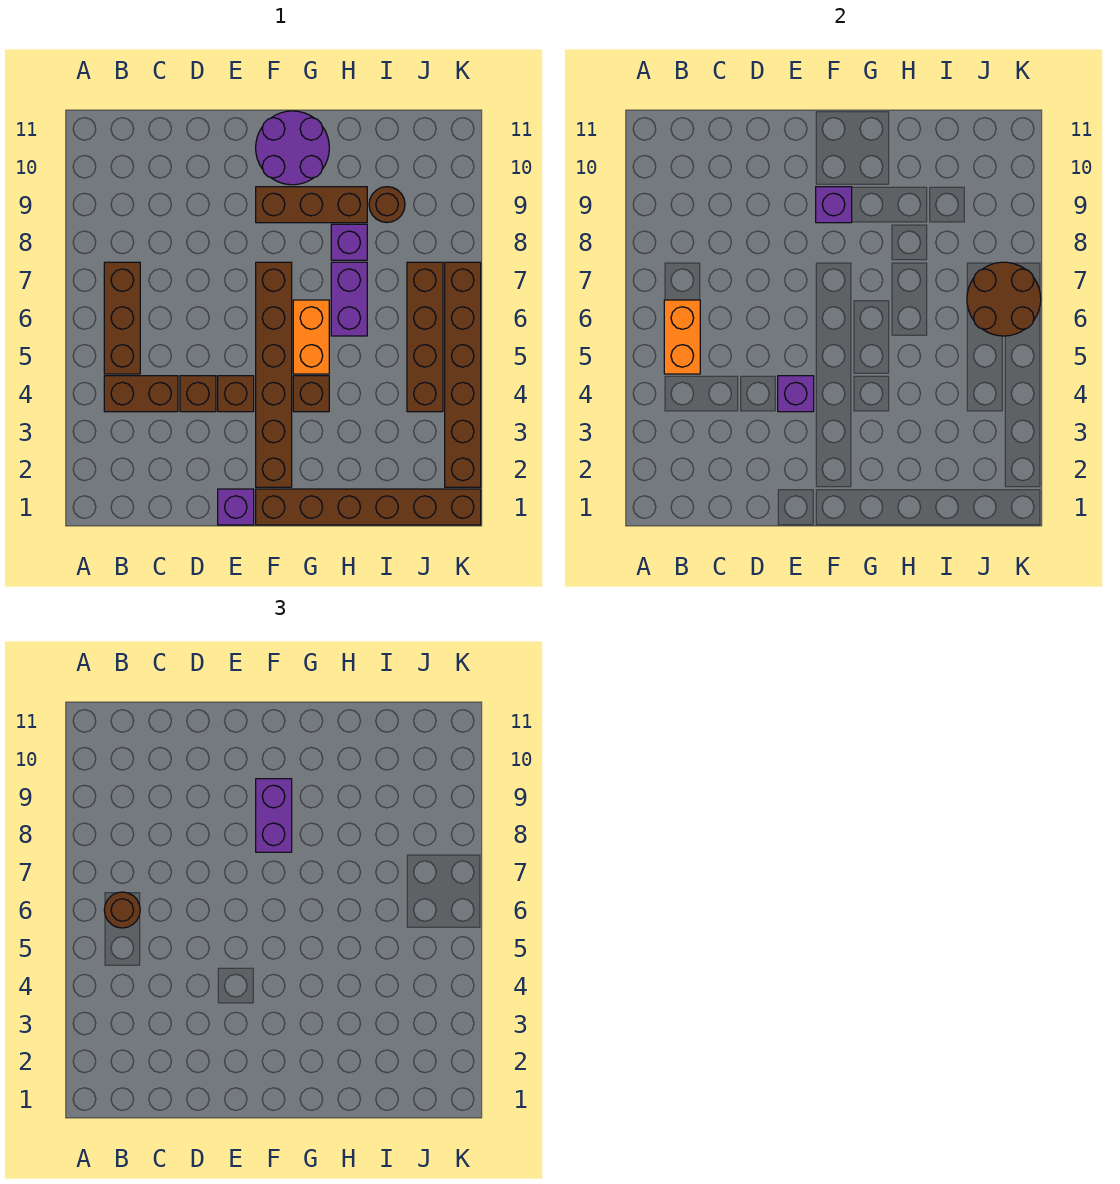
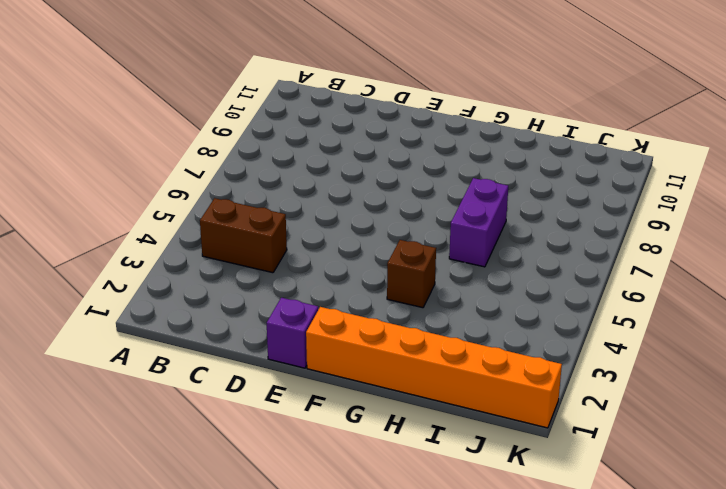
orange brick F1:K1 level 1 -> brown brick F1:K1 level 1
none -> brown brick B5:B7 level 1
none -> brown brick D4 level 1
none -> brown brick E4 level 1

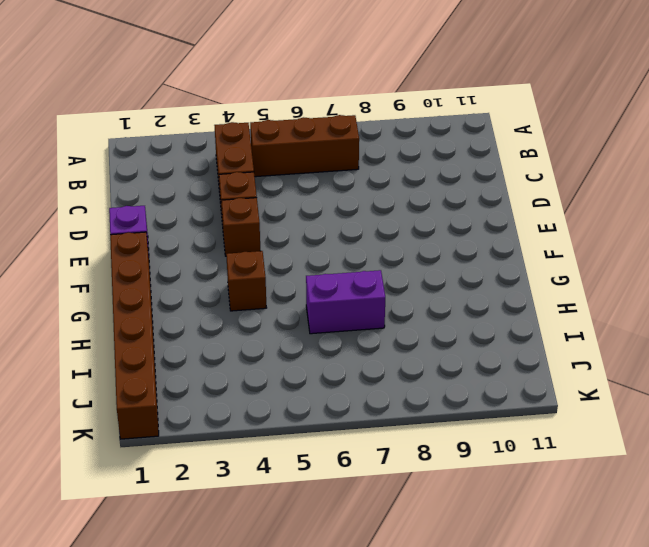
none -> brown brick F2:F7 level 1
none -> brown brick F9:H9 level 1
none -> purple round brick F10:G11 level 1

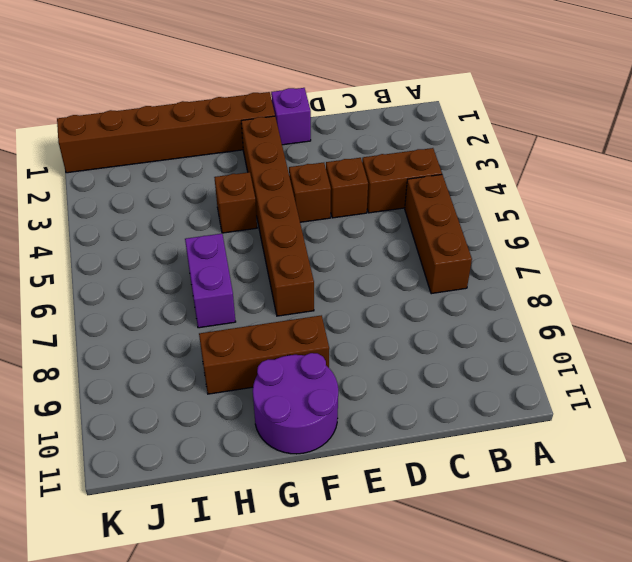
none -> orange brick G5:G6 level 1
none -> purple brick H8 level 1
none -> brown round brick I9 level 1

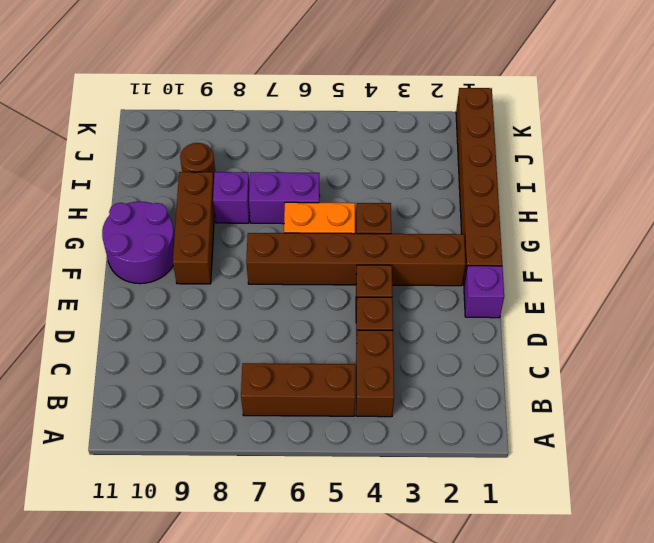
none -> brown brick J4:J7 level 1
none -> brown brick K2:K7 level 1
none -> orange brick B5:B6 level 2

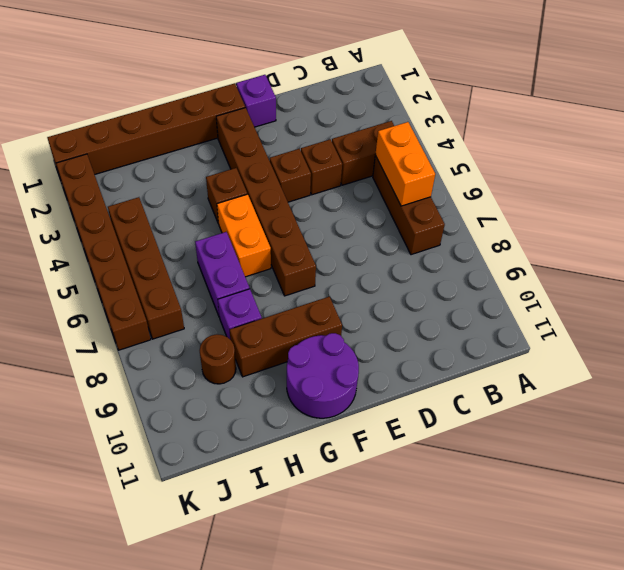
none -> purple brick E4 level 2
none -> purple brick F9 level 2
none -> brown round brick J6:K7 level 2

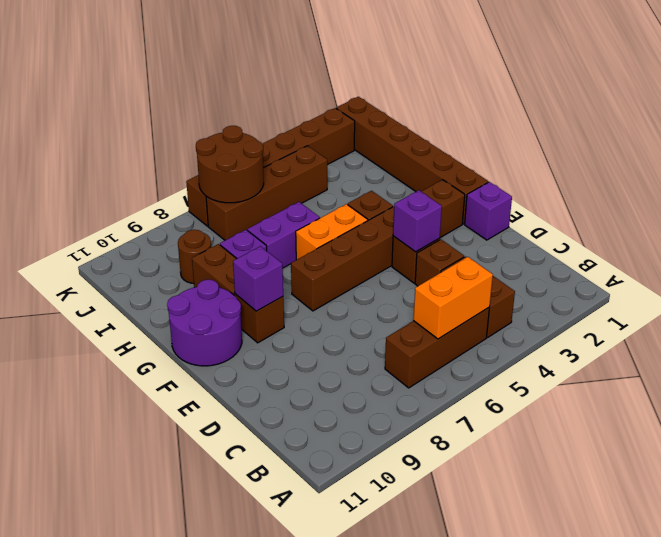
none -> brown round brick B6 level 3
none -> purple brick F8:F9 level 3

